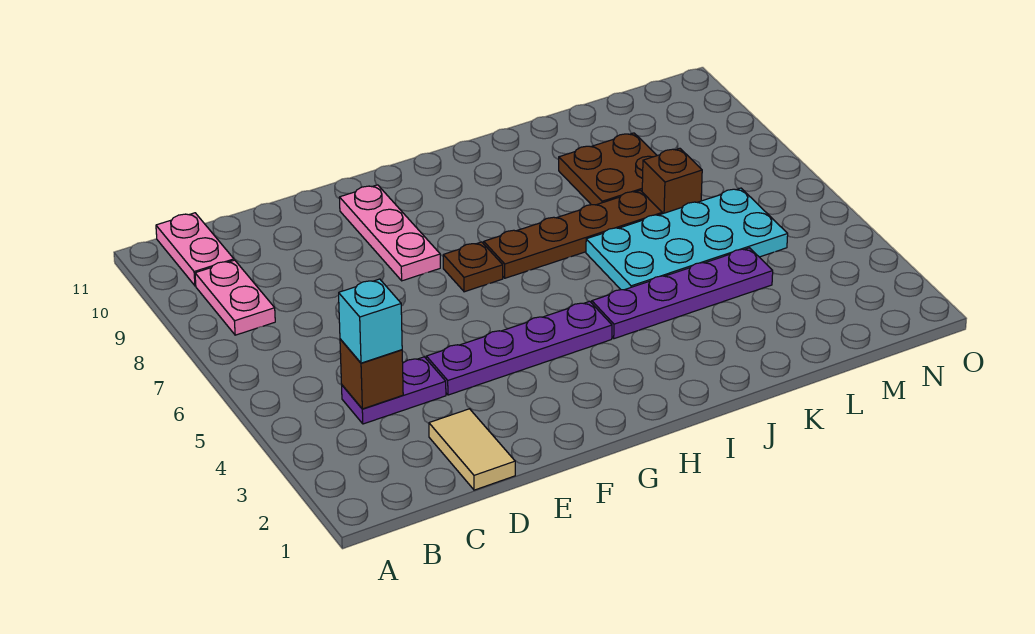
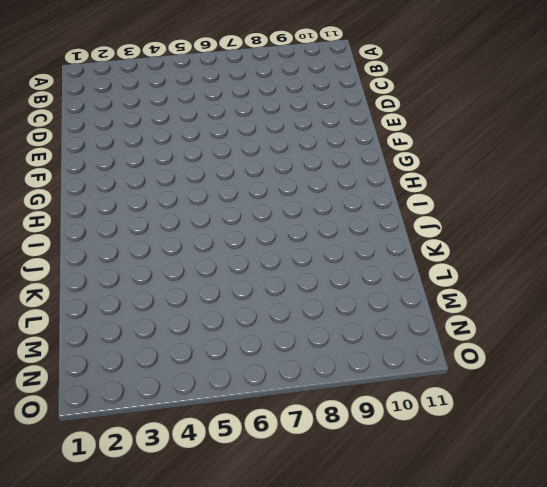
none -> pink plate B8:B9 level 1
none -> pink plate B10:B11 level 1
none -> purple plate C4:D4 level 1

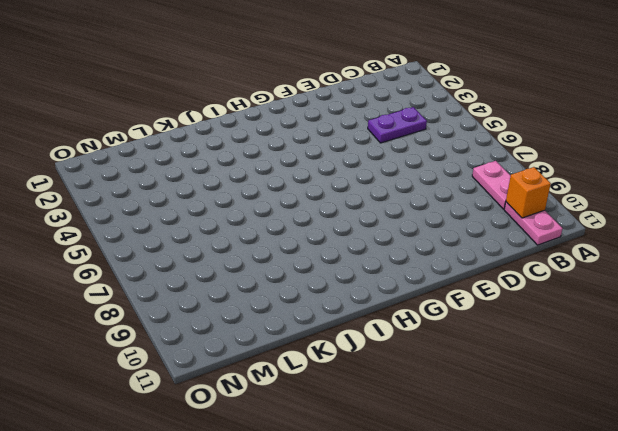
orange brick B10 level 2 -> none
none -> tan tile D1:D2 level 1
none -> purple plate E4:H4 level 1
none -> pink plate F8:F10 level 1

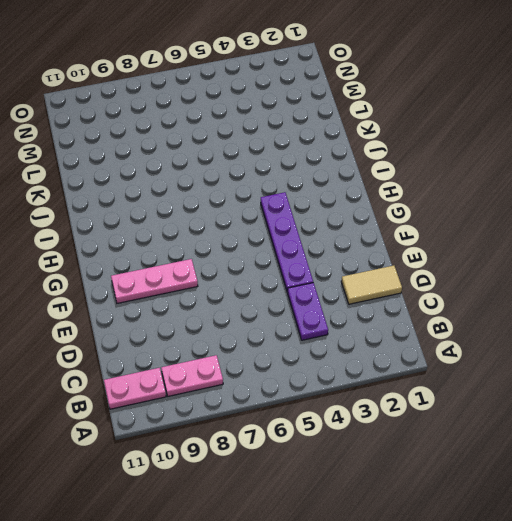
none -> brown plate G7 level 1
none -> brown plate H7:K7 level 1
none -> purple plate I4:L4 level 1

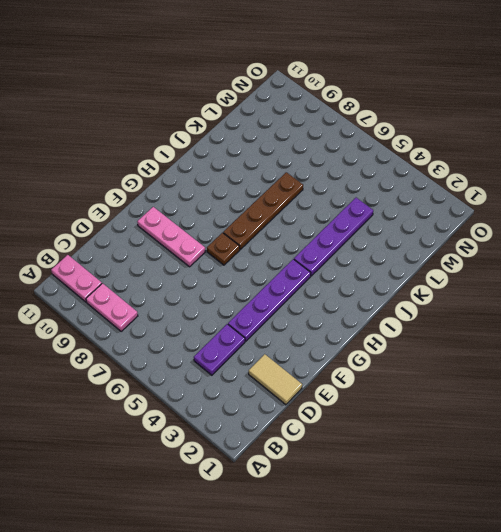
none -> cyan plate J5:M6 level 1
none -> brown plate K8:L9 level 1
none -> brown brick L7 level 1

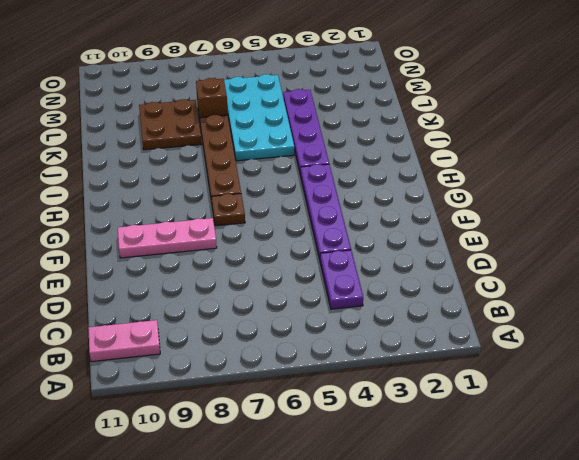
none -> pink plate B8:B9 level 1
none -> tan tile D1:D2 level 1
none -> brown brick C4 level 2

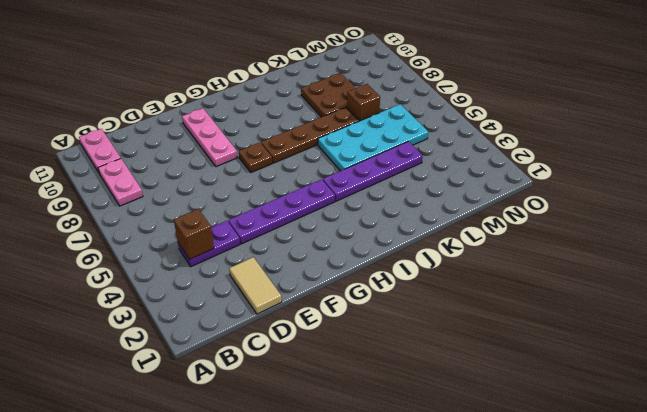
none -> cyan brick C4 level 3

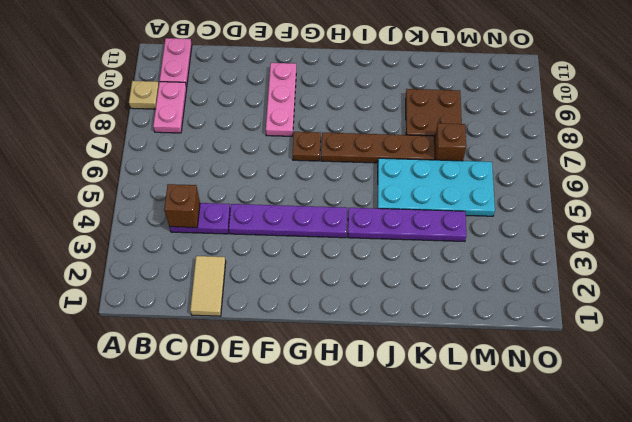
tan plate A9 level 1 -> none
none -> cyan brick C4 level 3

